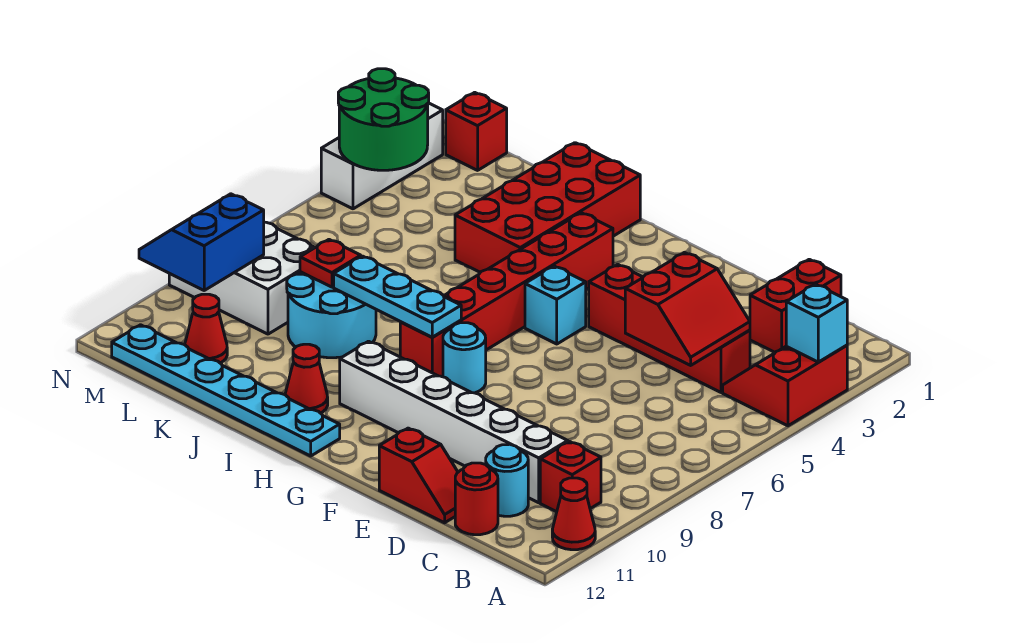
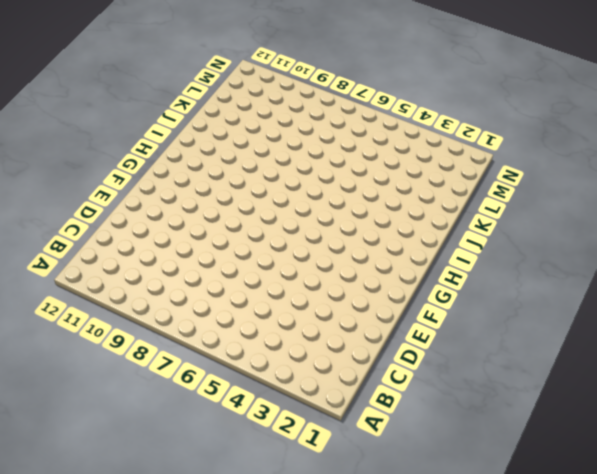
none -> red slope A3:B4 level 1 top A
none -> red cone A11 level 1
none -> red brick B10 level 1

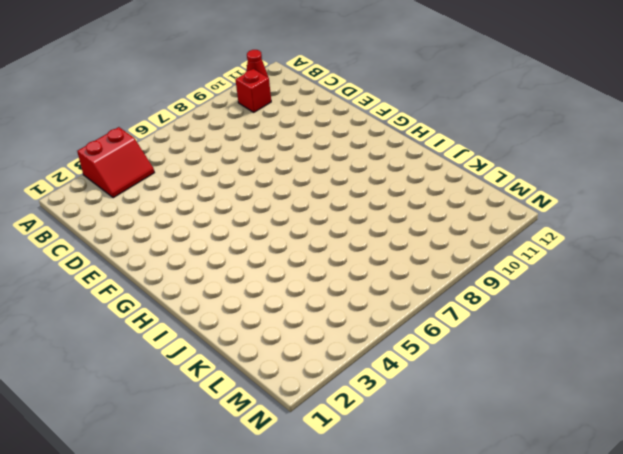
none -> red brick C1:C2 level 1
none -> red brick C4:F4 level 1
none -> white brick C10:H10 level 1

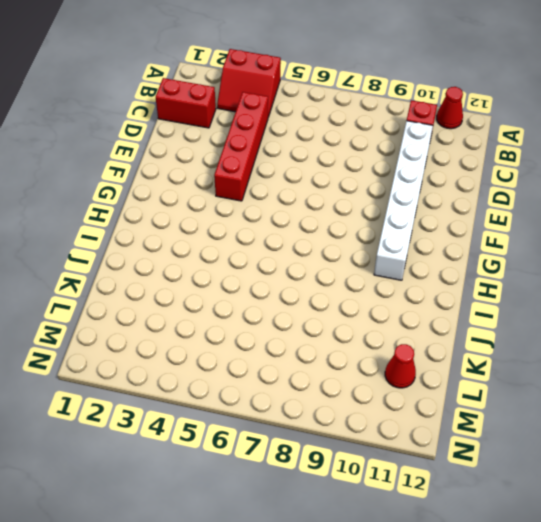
none -> cyan round brick C11 level 1
none -> red round brick C12 level 1
none -> red slope D12:E12 level 1 top E

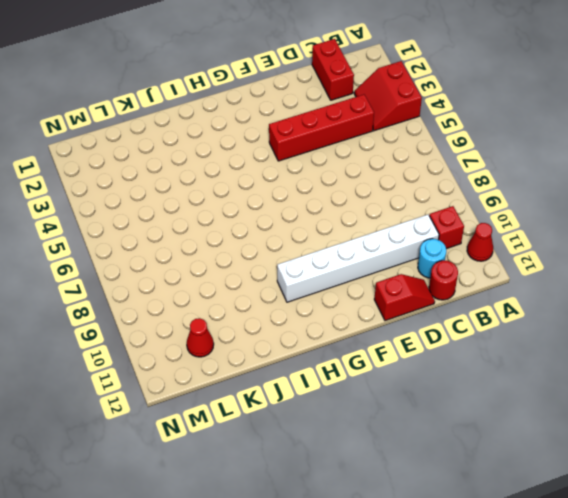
none -> cyan brick G5 level 1
none -> cyan round brick G8 level 1
none -> red brick H3:H8 level 1

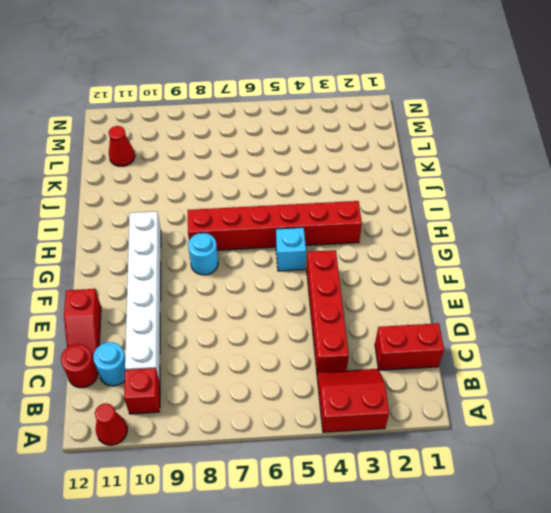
none -> cyan plate H12:M12 level 1
none -> red brick I1:J4 level 1
none -> red cone I11 level 1

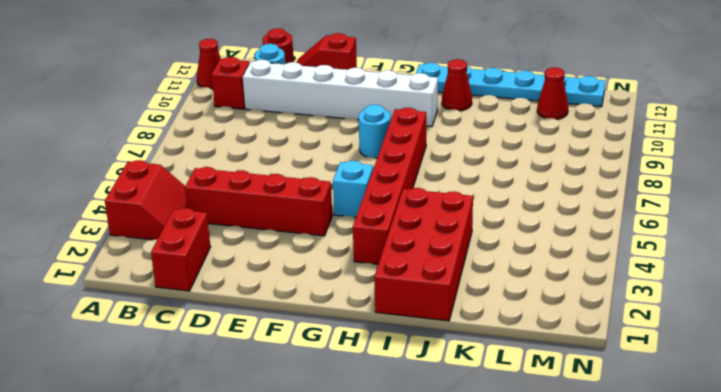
none -> cyan round brick J8:K9 level 1
none -> white brick L8:N9 level 1
none -> red brick M1 level 1

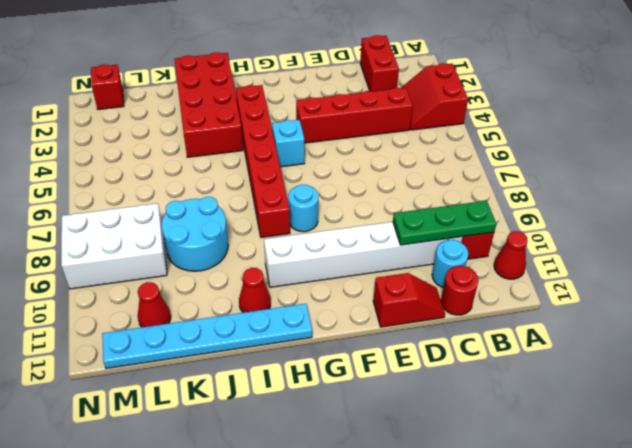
green plate B10:D10 level 2 -> none
none -> white brick N2:N4 level 1
none -> cyan brick A3 level 2
none -> red slope C4:D5 level 2 top D

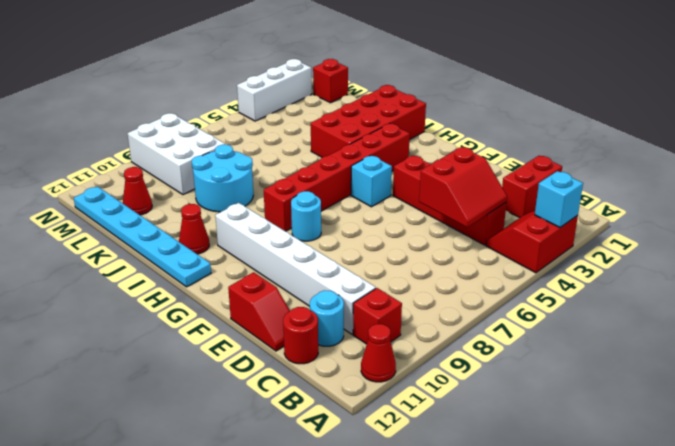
none -> cyan plate H8:J8 level 2
none -> red plate K8 level 2
none -> green round brick M3:N4 level 2

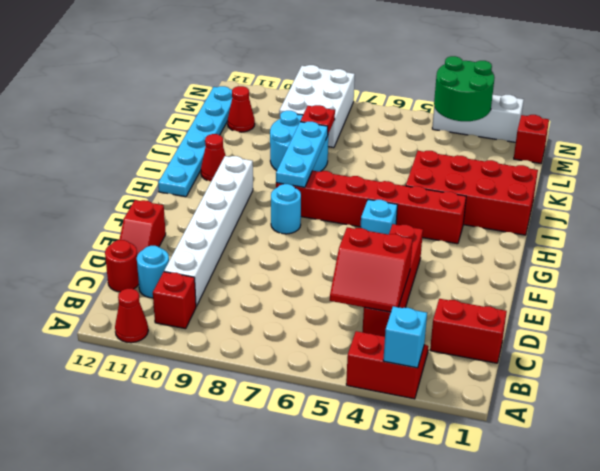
none -> blue slope M9:N10 level 2 top M

